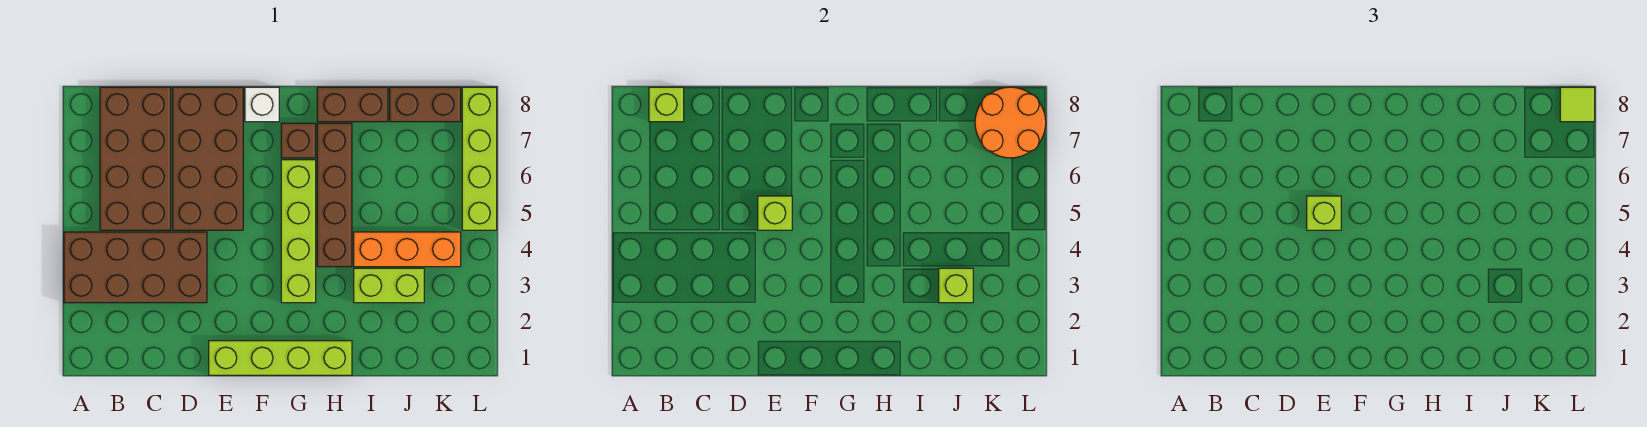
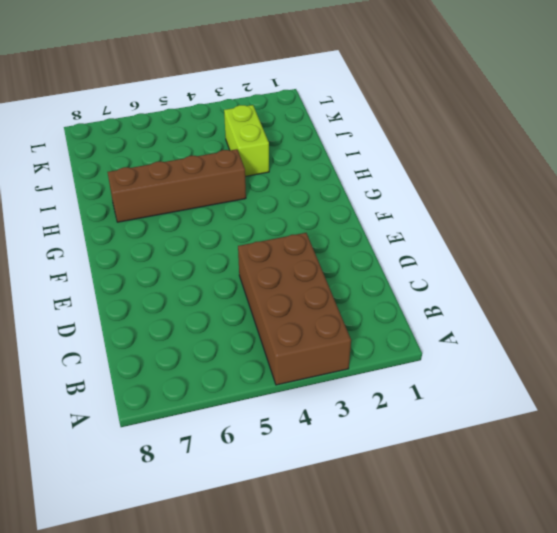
none -> brown brick B5:C8 level 1
none -> brown brick D5:E8 level 1
none -> lime brick E1:H1 level 1

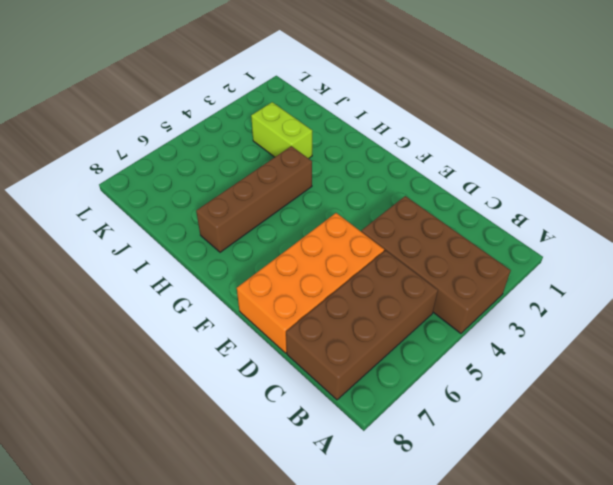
orange brick D5:E8 level 1 -> brown brick D5:E8 level 1
none -> lime brick E1:H1 level 1
none -> white brick F8 level 1
none -> lime brick G3:G6 level 1

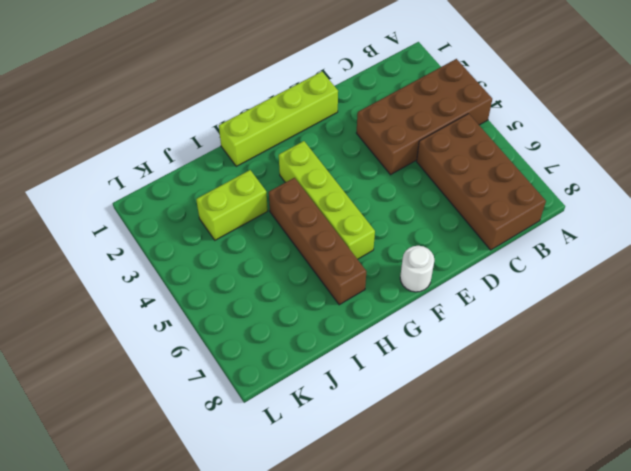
white round brick F8 level 1 -> white brick F8 level 1
none -> brown brick D5:E8 level 1
none -> brown brick G7 level 1
none -> brown brick H8:I8 level 1

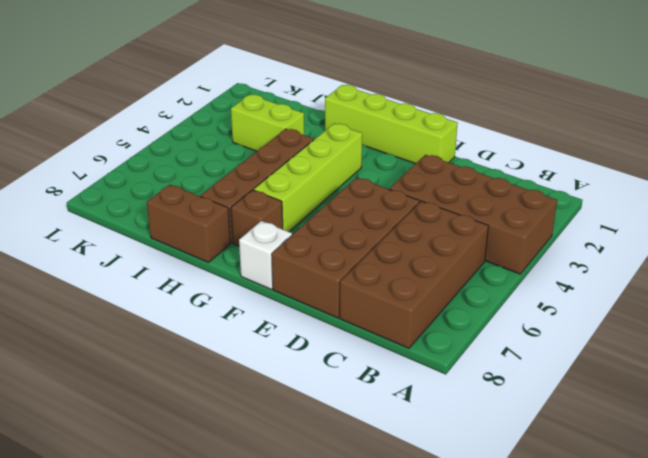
none -> orange brick I4:K4 level 1
none -> brown brick J8:K8 level 1
none -> lime brick L5:L8 level 1

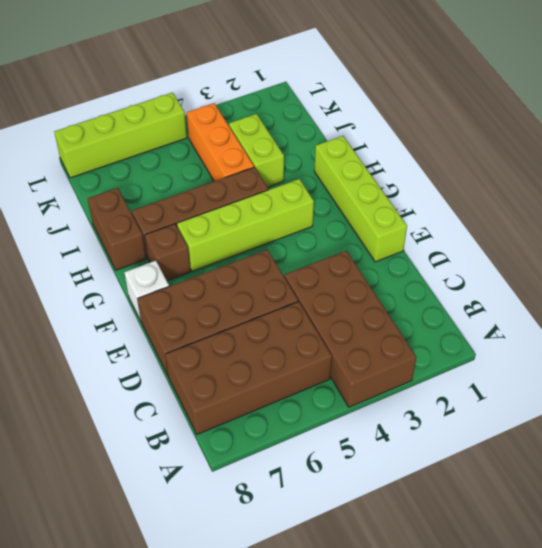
none -> brown brick J8:K8 level 1
none -> lime brick B8 level 2
none -> lime brick E5 level 2

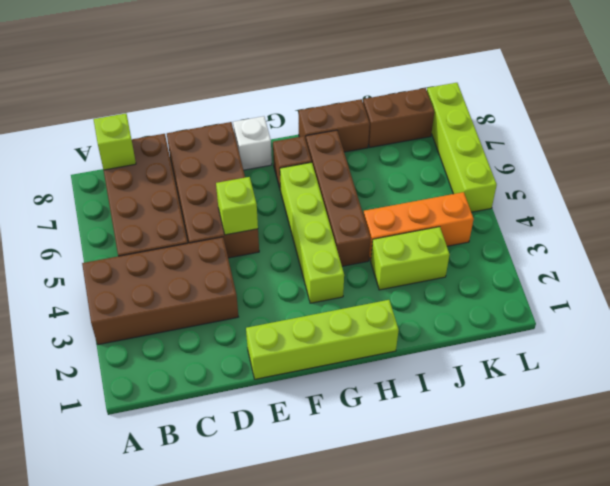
none -> lime brick J3 level 2
none -> orange round brick K7:L8 level 2
none -> lime brick E5 level 3

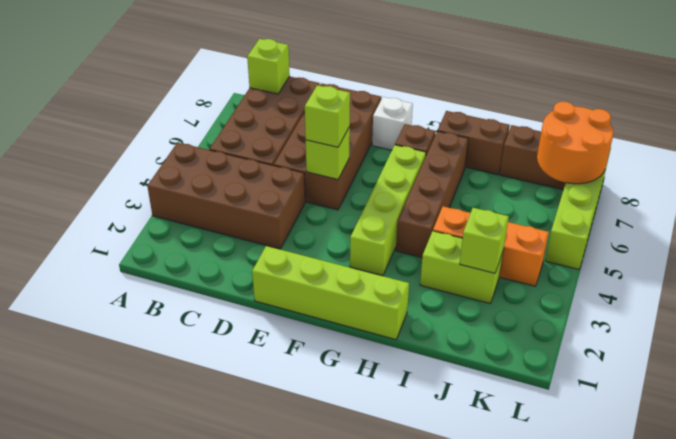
none -> lime tile L8 level 3

